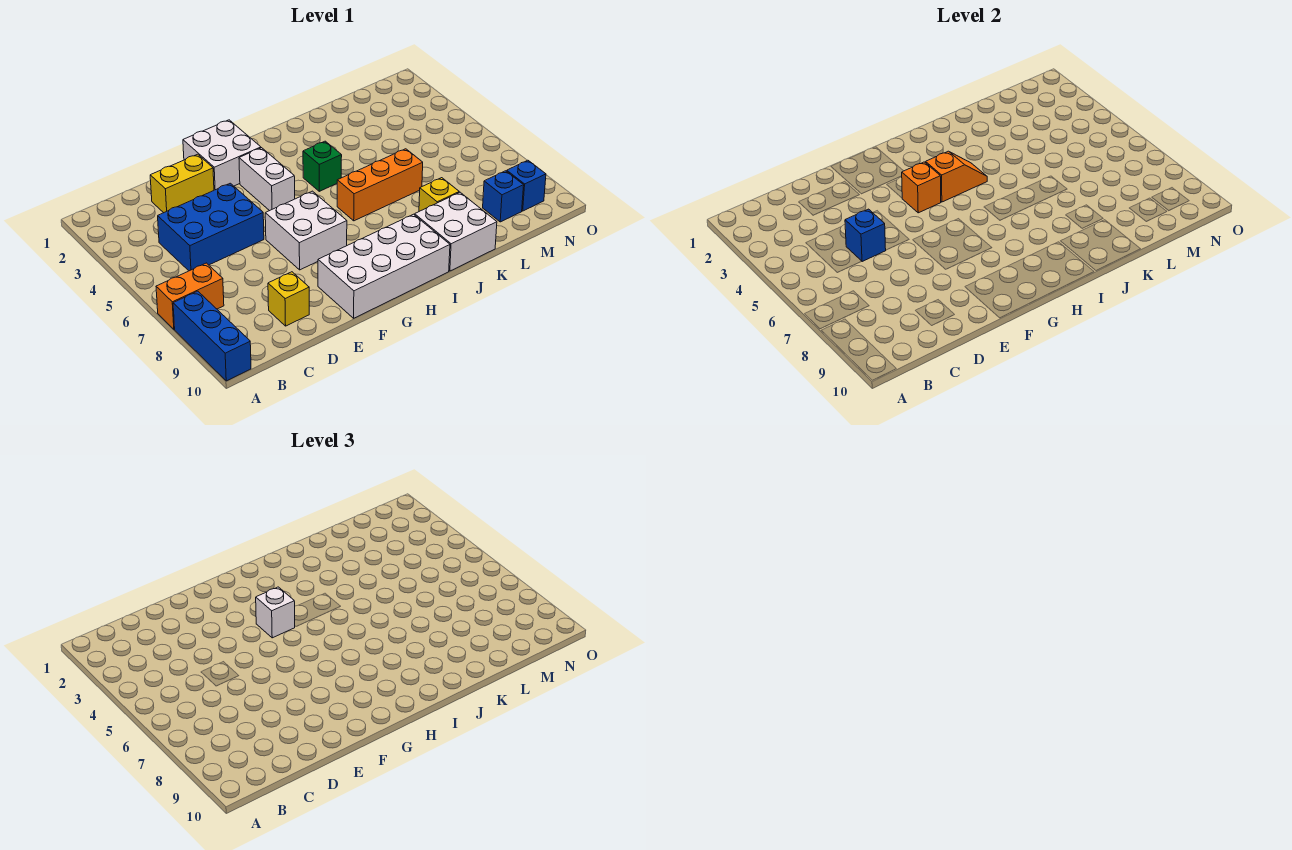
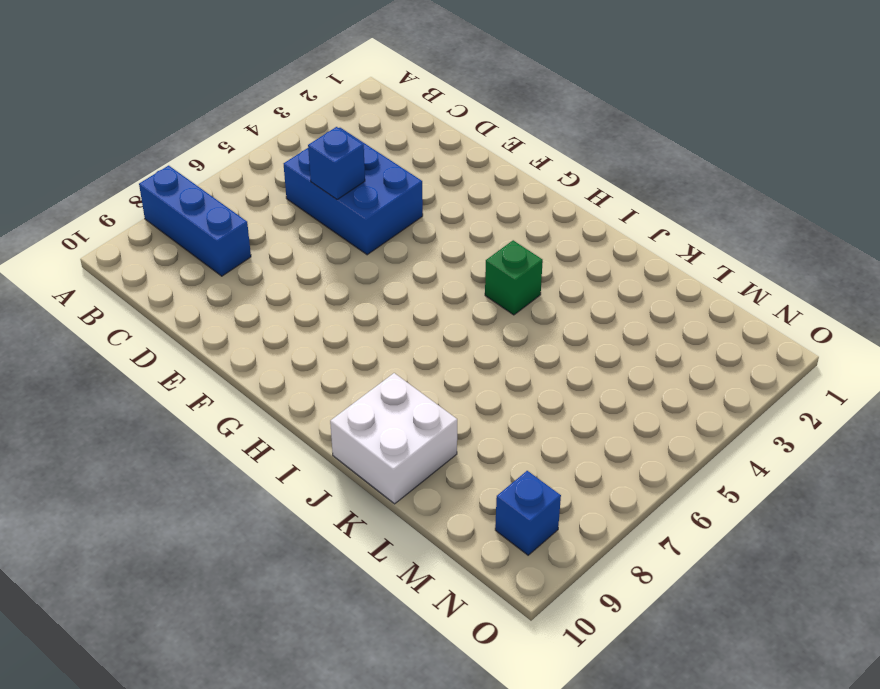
blue brick A8:C8 level 1 -> blue brick A8:A10 level 1
none -> orange brick A7:B7 level 1
none -> yellow brick D2:E2 level 1
none -> yellow brick D9 level 1

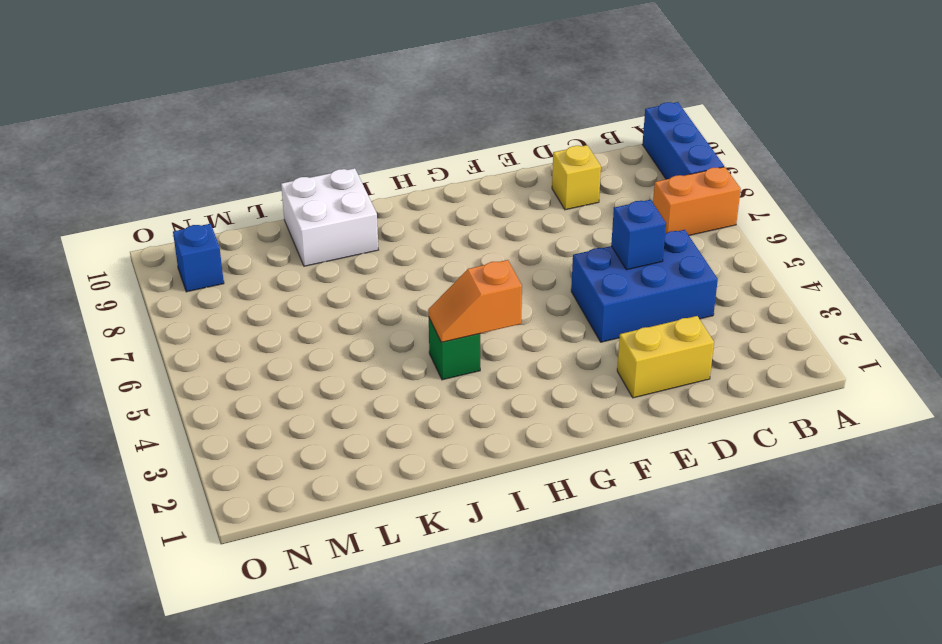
none -> white brick F1:G2 level 1
none -> white brick F6:G7 level 1
none -> white brick F9:I10 level 1

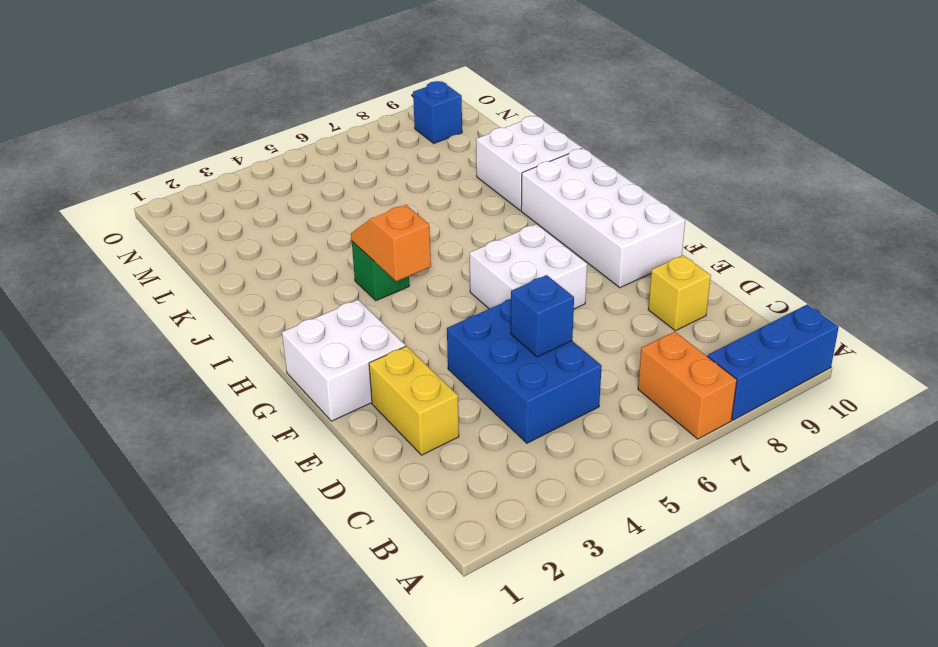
none -> white brick G3:G4 level 1
none -> orange brick I6:K6 level 1
none -> yellow brick K8 level 1

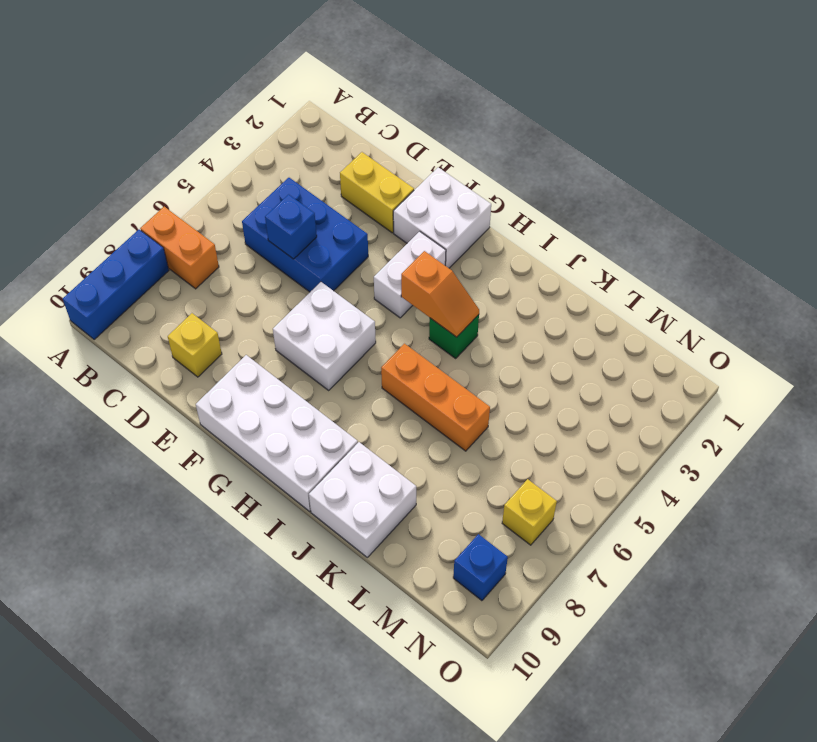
yellow brick N7 level 1 -> yellow brick K8 level 1
none -> blue brick M9 level 1
none -> orange brick G4 level 2
none -> white brick G4 level 3

